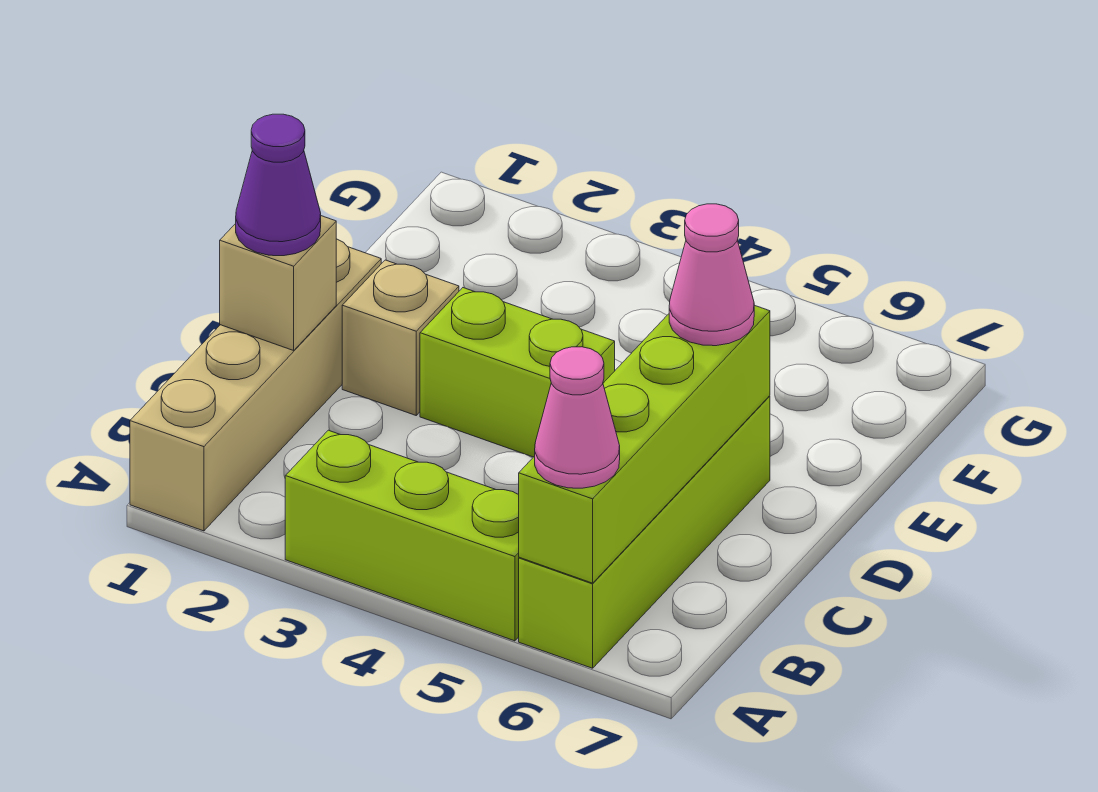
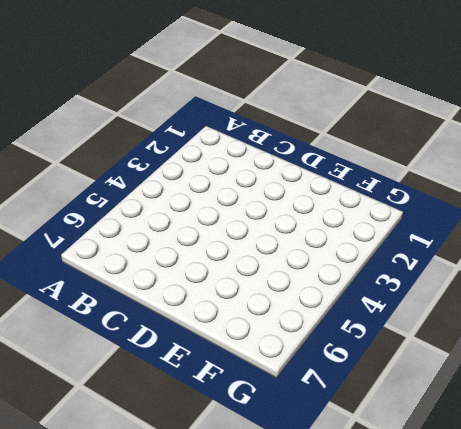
none -> tan brick A1:D1 level 1
none -> lime brick A3:A5 level 1

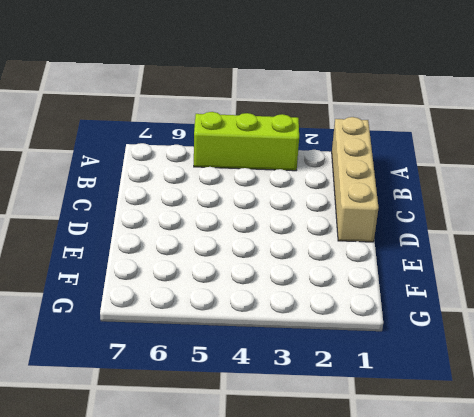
none -> lime brick A6:D6 level 1
none -> tan brick D2 level 1

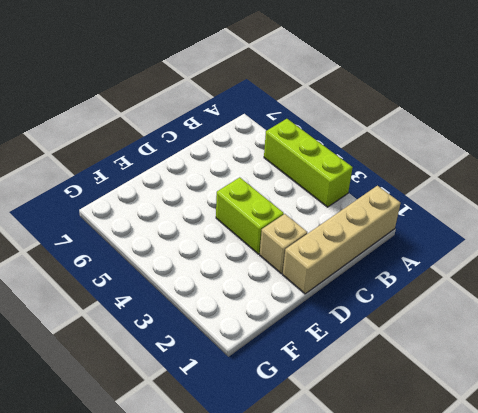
none -> lime brick A6:D6 level 1
none -> lime brick A6:D6 level 2

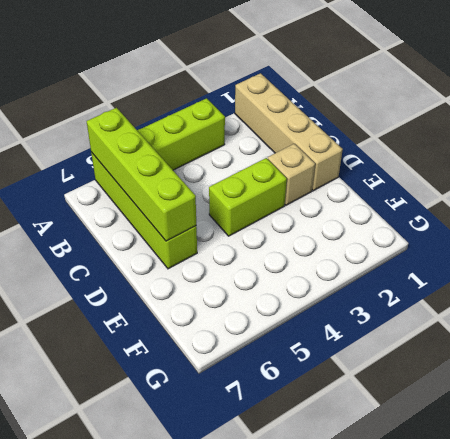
none -> tan brick C1 level 2
none -> pink cone A6 level 3

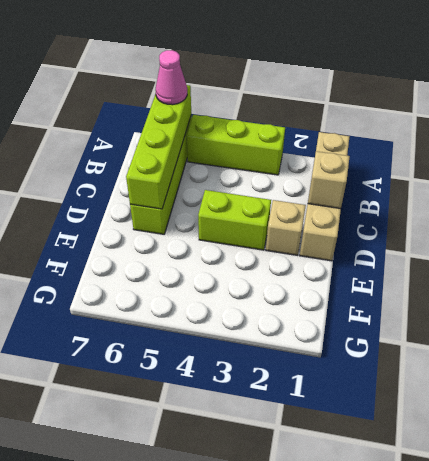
none -> purple cone C1 level 3
none -> pink cone D6 level 3

